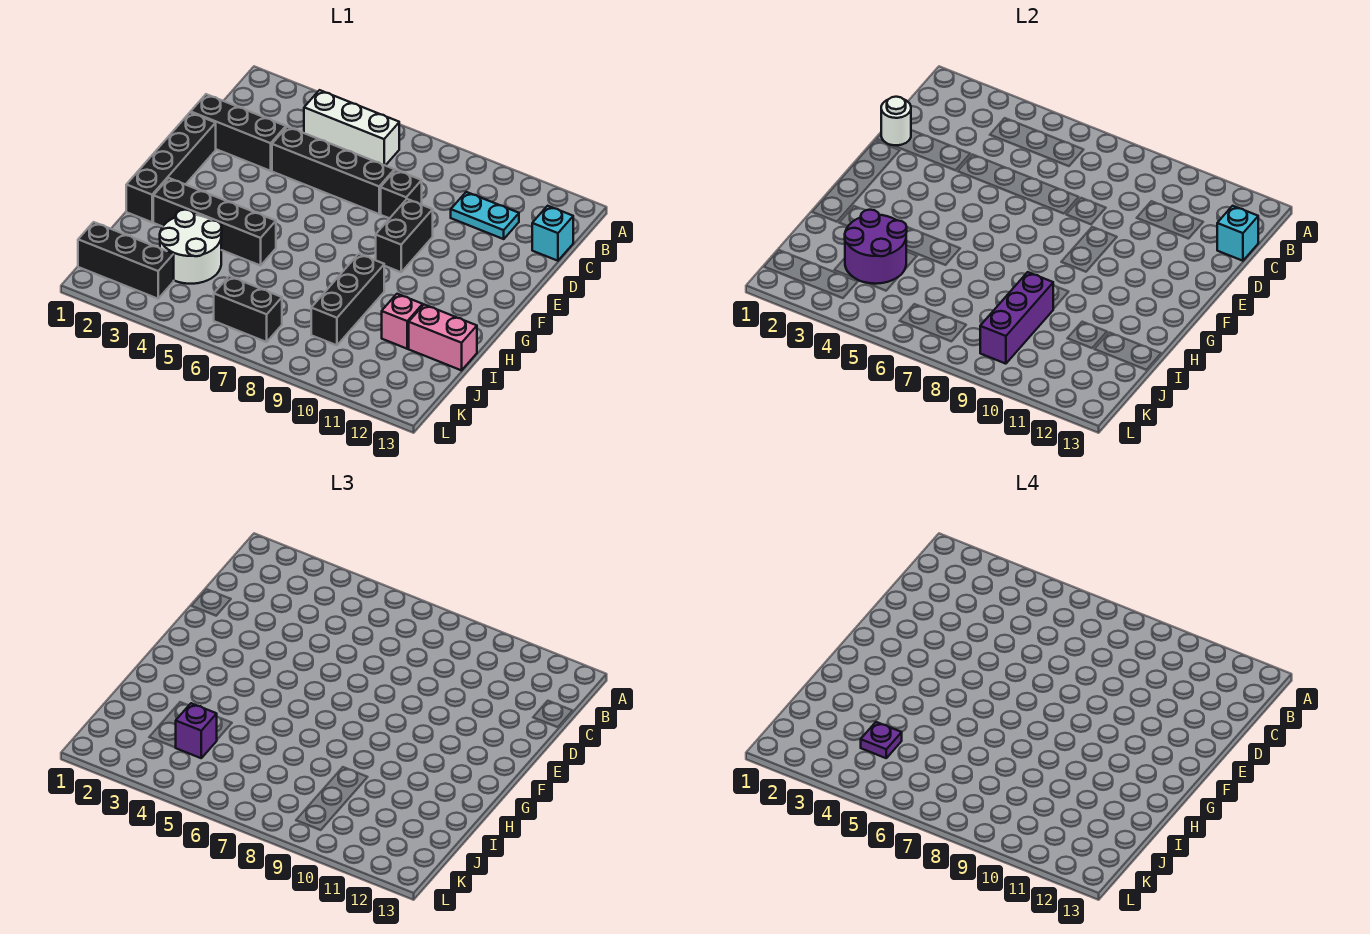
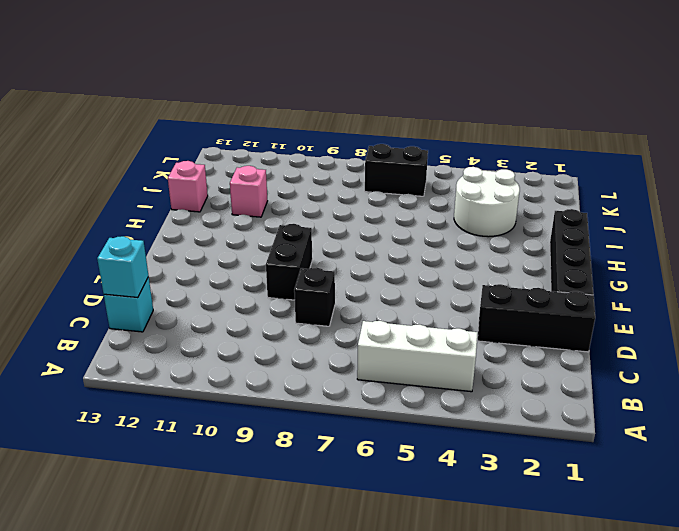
pink brick I13 level 1 -> pink brick I12:I13 level 1
none -> cyan plate C10:C11 level 1
none -> black brick D4:D7 level 1
none -> black brick H2:H5 level 1

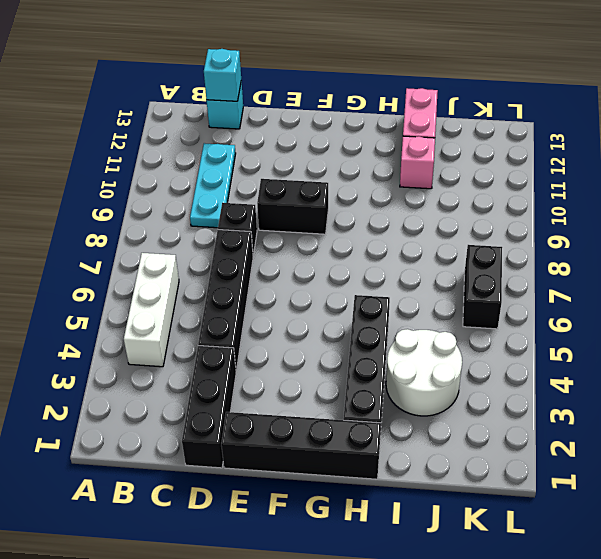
cyan plate C9:C11 level 1 -> cyan plate C10:C11 level 1
none -> black brick H9:J9 level 1
none -> black brick K1:K3 level 1
none -> white round brick D1 level 2

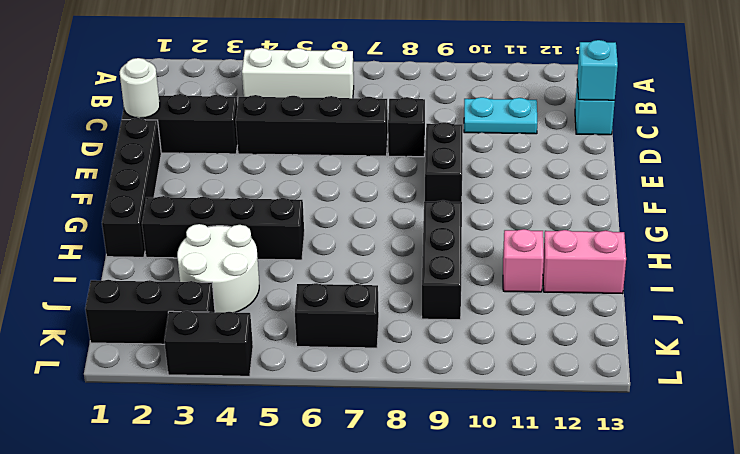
black brick L3:L4 level 1 -> none
none -> purple round brick I3:J4 level 2
none -> purple brick I9:K9 level 2
none -> purple brick J4 level 3

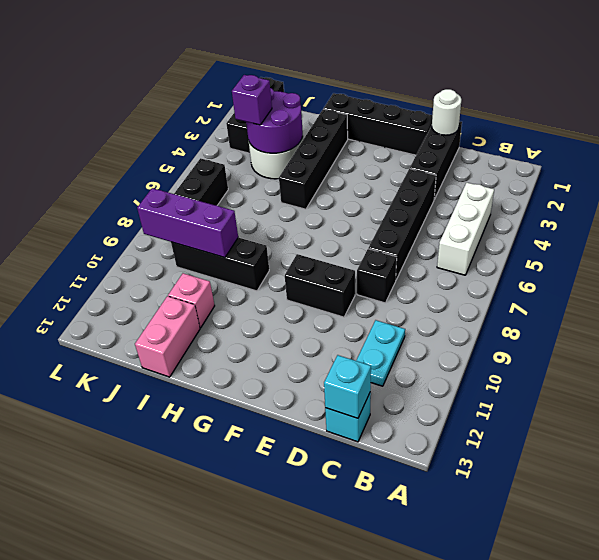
none -> purple plate J4 level 4

